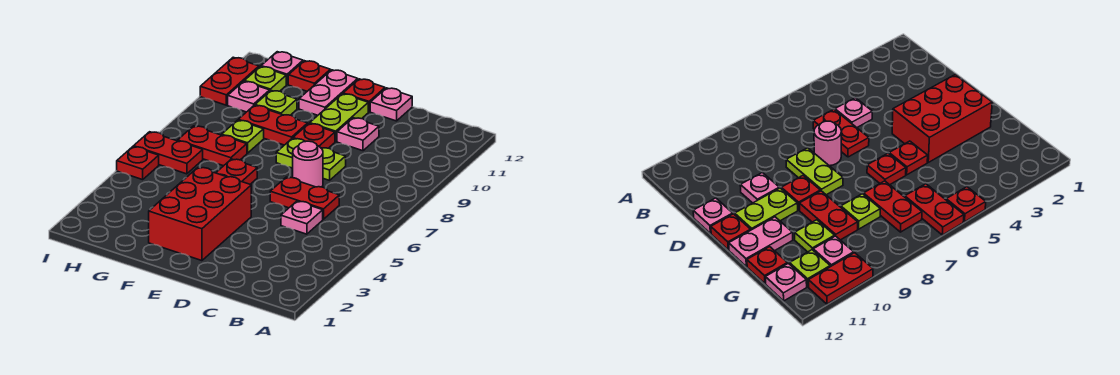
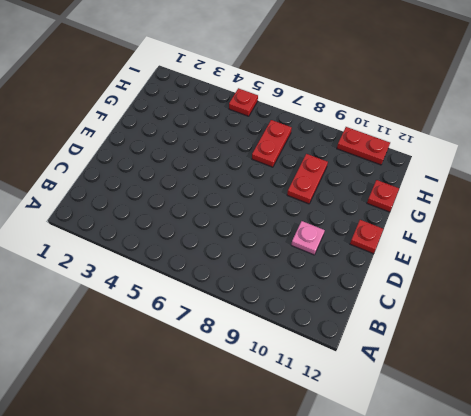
none -> pink plate C5 level 1
none -> red plate C6:D6 level 1
none -> pink round brick D7 level 1

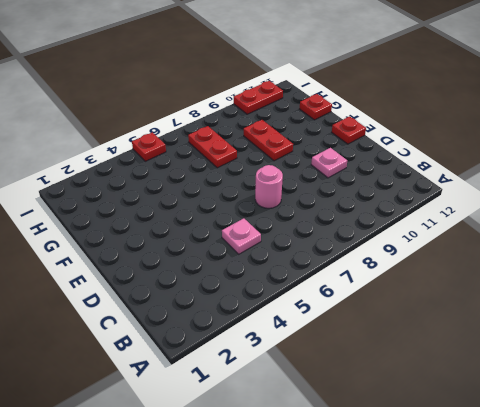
none -> red plate C6:D6 level 1
none -> lime plate D8:E8 level 1
none -> pink plate D12 level 1

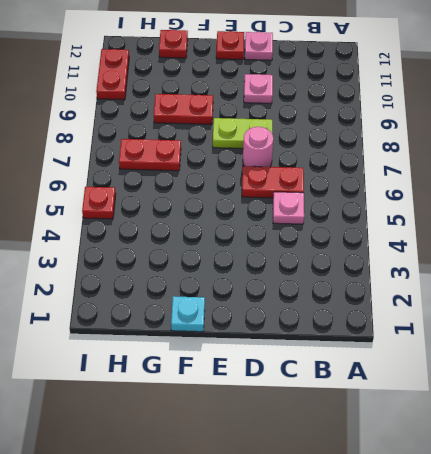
cyan plate F1 level 1 -> none
none -> red brick E2:F4 level 1
none -> red plate E9 level 1
none -> lime plate E10:E11 level 1

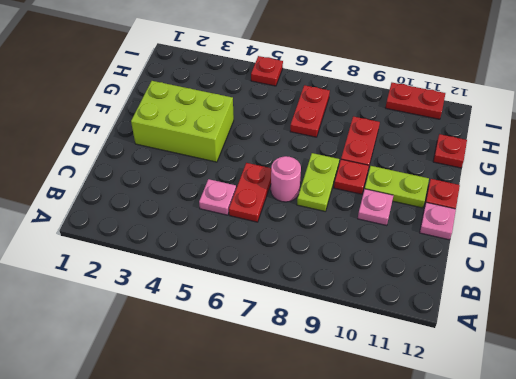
lime brick E2:F4 level 1 -> red brick E2:F4 level 1
none -> red plate F5 level 1
none -> red plate F6 level 1
none -> pink plate F11:F12 level 1

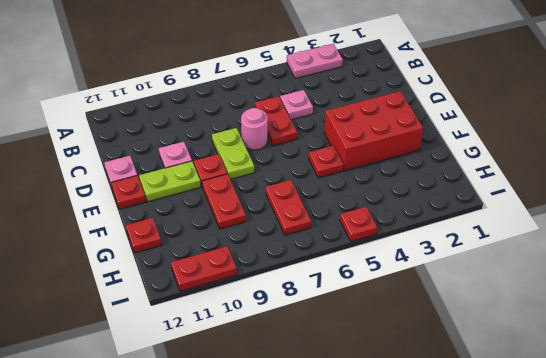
pink plate A3:A4 level 1 -> pink plate F11:F12 level 1
none -> red plate F6 level 1
none -> lime plate G8 level 1
none -> lime plate G10 level 1

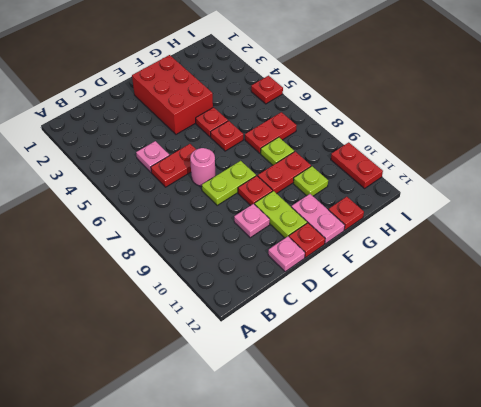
none -> red plate H6:I6 level 1
none -> pink plate H10 level 1
none -> lime plate H11 level 1

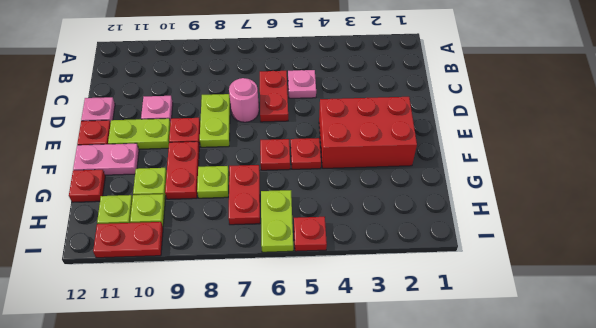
lime plate H6:I6 level 1 -> red plate H6:I6 level 1
lime plate H10 level 1 -> pink plate H10 level 1
none -> pink plate H12 level 1

